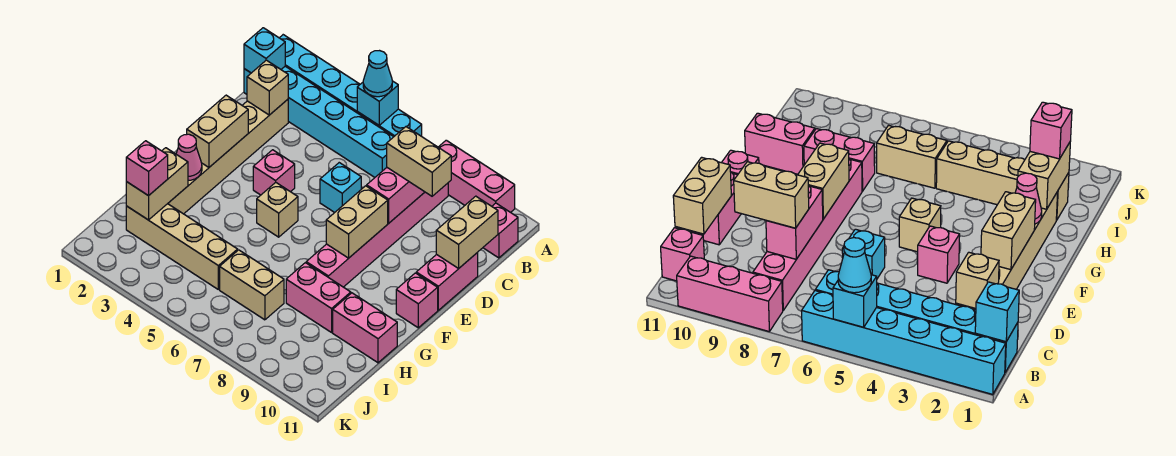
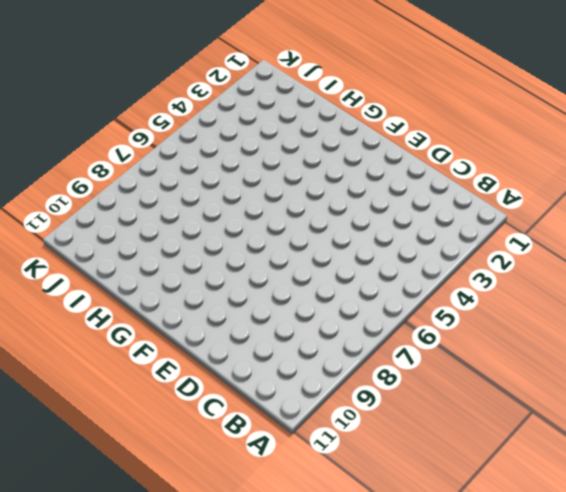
none -> cyan brick A1:A6 level 1
none -> pink brick A8:A10 level 1
none -> cyan brick B1:B6 level 1

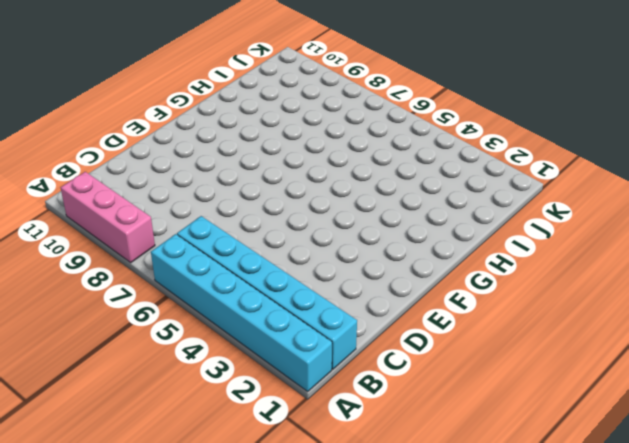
none -> pink brick B8:G8 level 1
none -> pink brick B11 level 1
none -> tan brick C2:H2 level 1

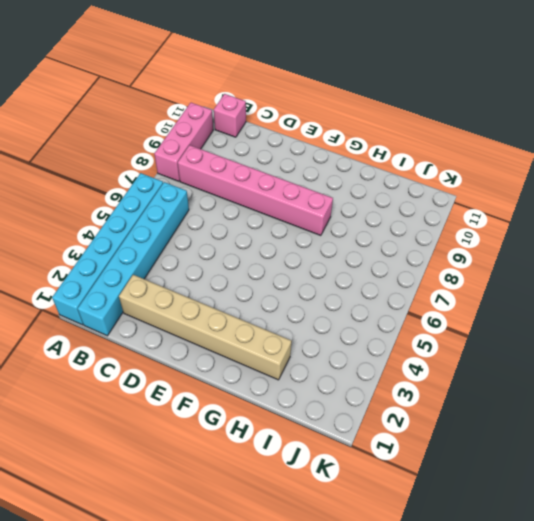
none -> cyan brick D6 level 1
none -> pink brick D11:E11 level 1
none -> pink brick E4 level 1

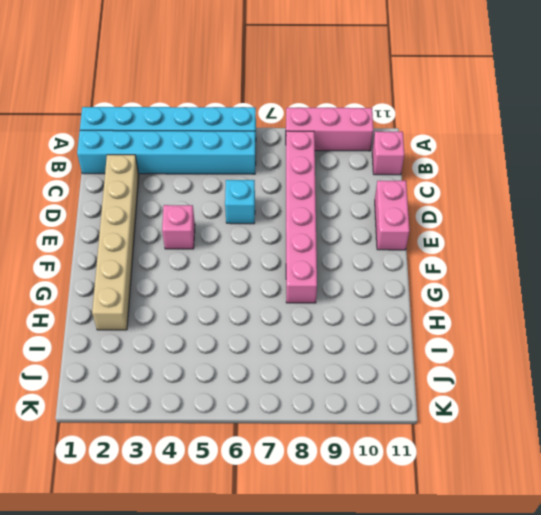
none -> tan brick F5 level 1
none -> pink brick F11 level 1
none -> pink brick H8:H9 level 1

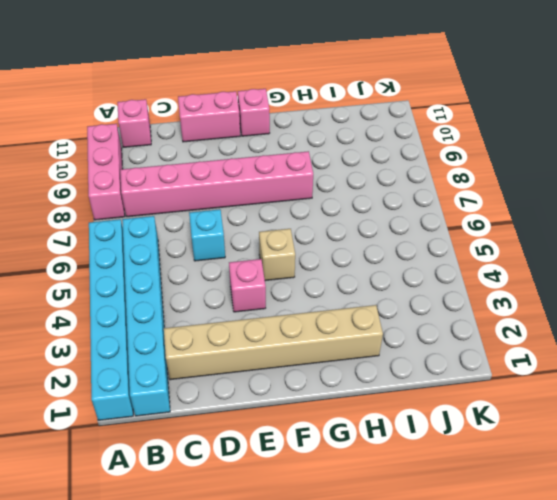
none -> pink brick H8:H9 level 1
none -> pink brick H10:H11 level 1
none -> tan brick I2:I5 level 1

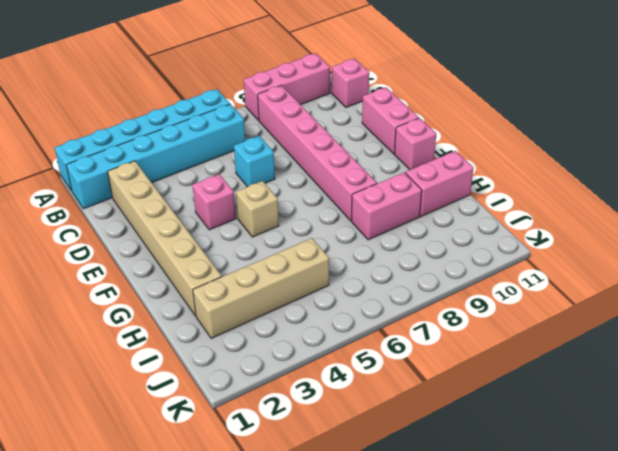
none -> tan brick I6:I7 level 1
none -> cyan brick A5 level 2
none -> cyan brick B1 level 2

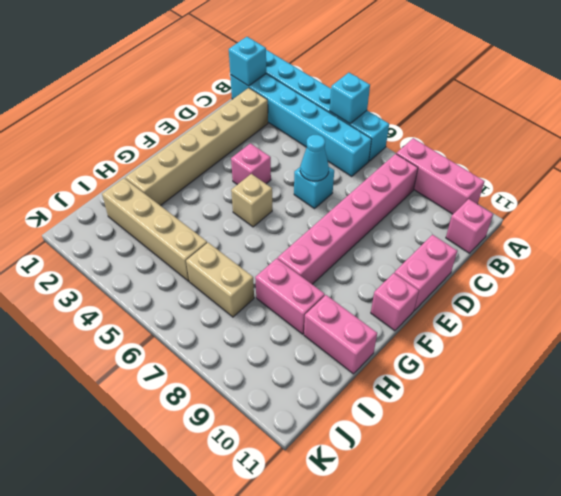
cyan cone D6 level 2 -> cyan cone A5 level 3
none -> tan brick C2 level 2
none -> pink brick C8:D8 level 2
none -> tan brick C11:D11 level 2

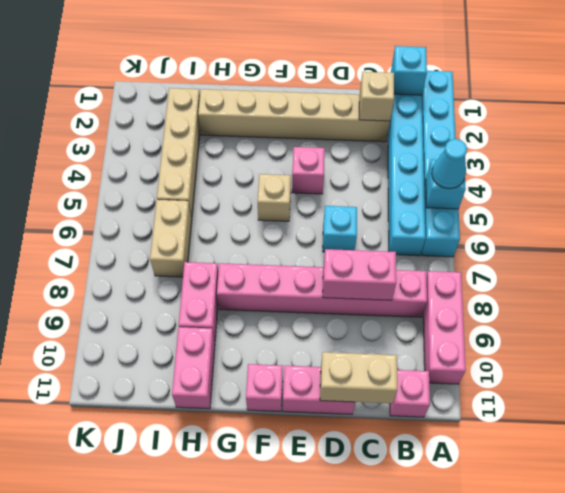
none -> tan brick E2:F2 level 2
none -> tan brick E8:F8 level 2
none -> pink cone G2 level 2

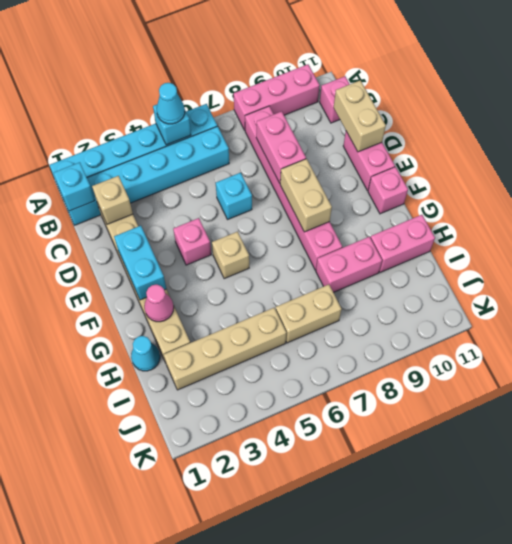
cyan brick E2:F2 level 2 -> tan brick E2:F2 level 2
cyan cone H1 level 1 -> none
none -> tan brick H2:I2 level 2
none -> tan brick C8:C9 level 3
none -> pink brick I2 level 3

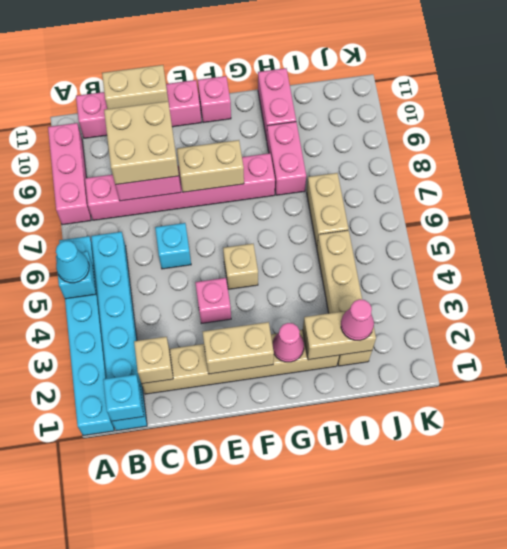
tan brick C8:D9 level 3 -> tan brick C8:C9 level 3
pink cone I2 level 3 -> pink brick I2 level 3

